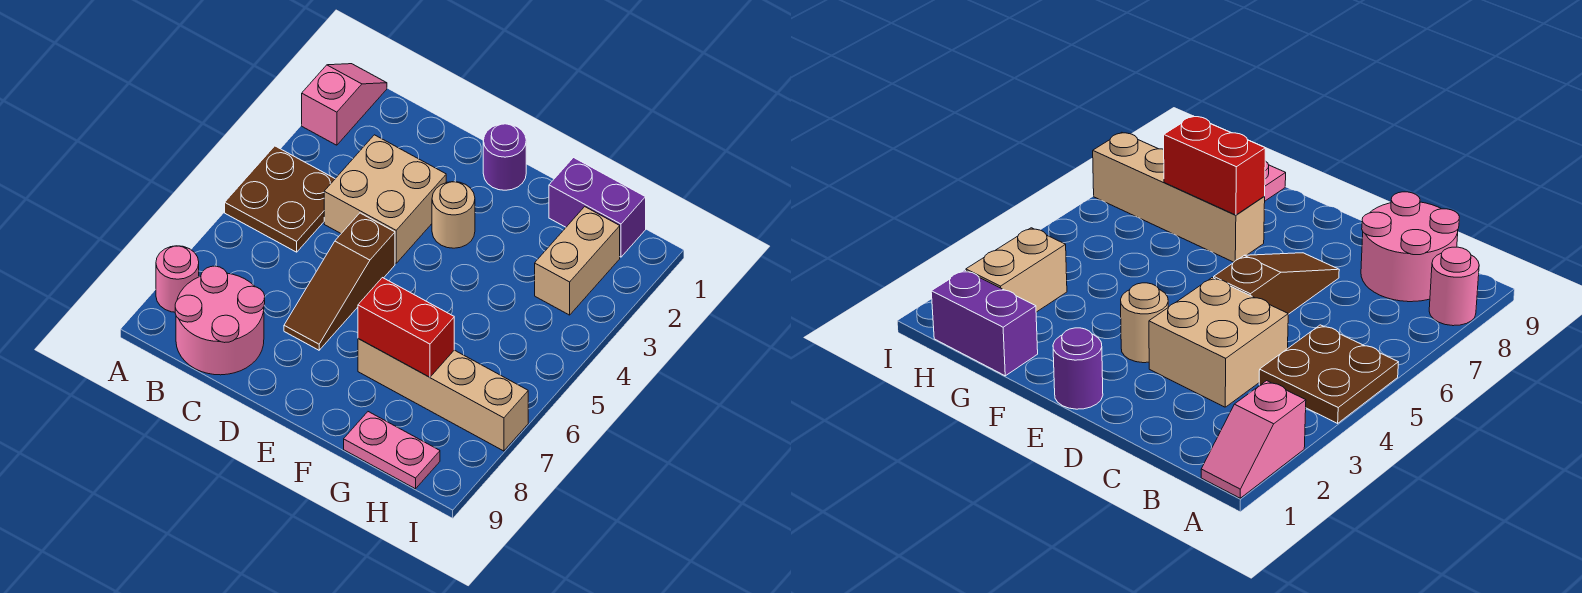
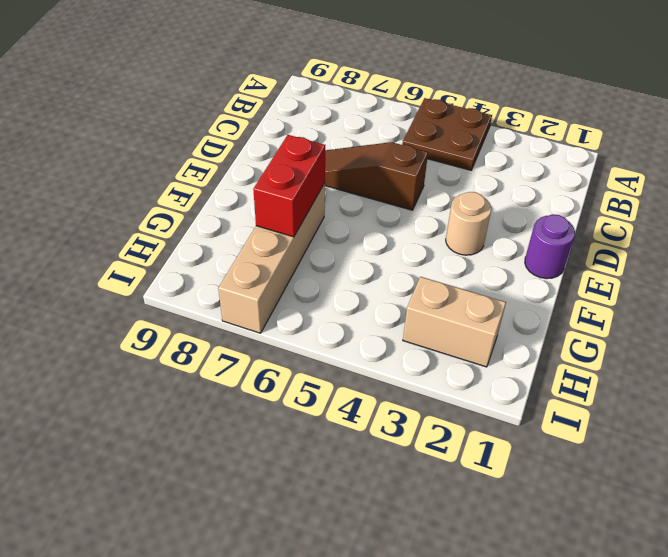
none -> pink slope A1:A2 level 1 top 2
none -> pink round brick A8 level 1
none -> pink round brick B8:C9 level 1

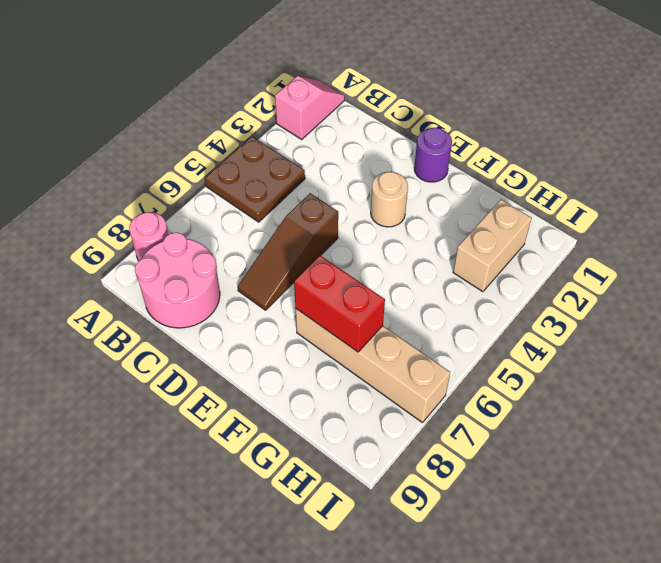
none -> tan brick C3:D4 level 1
none -> purple brick G1:H1 level 1
none -> pink plate G9:H9 level 1

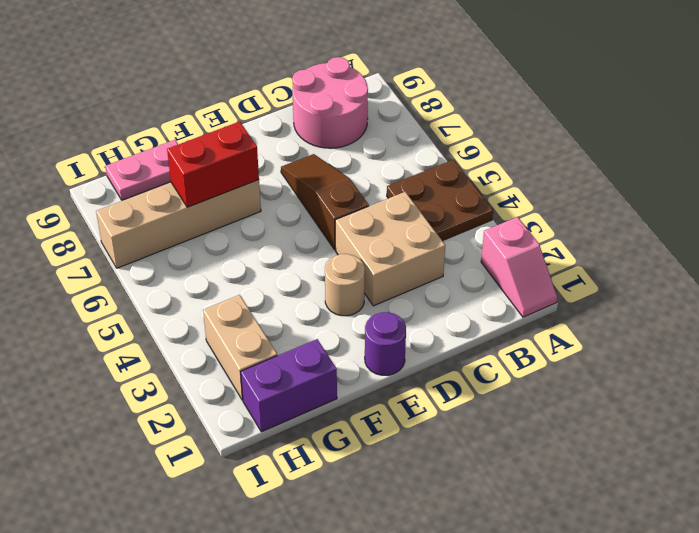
none -> pink round brick A8 level 1

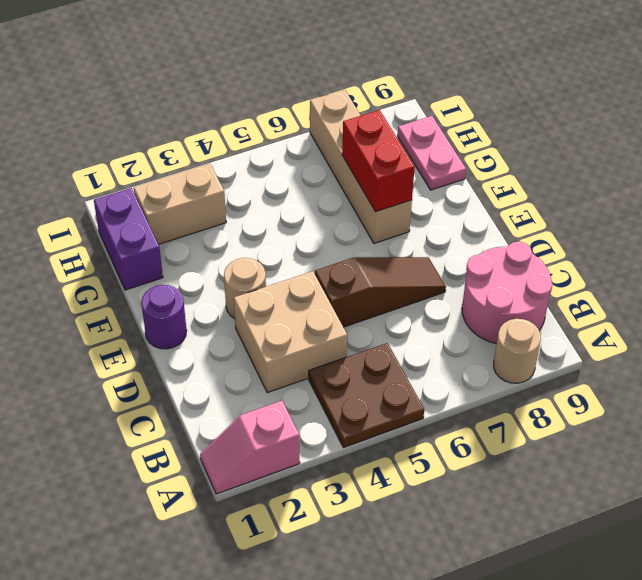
tan round brick A8 level 1 -> pink round brick A8 level 1

